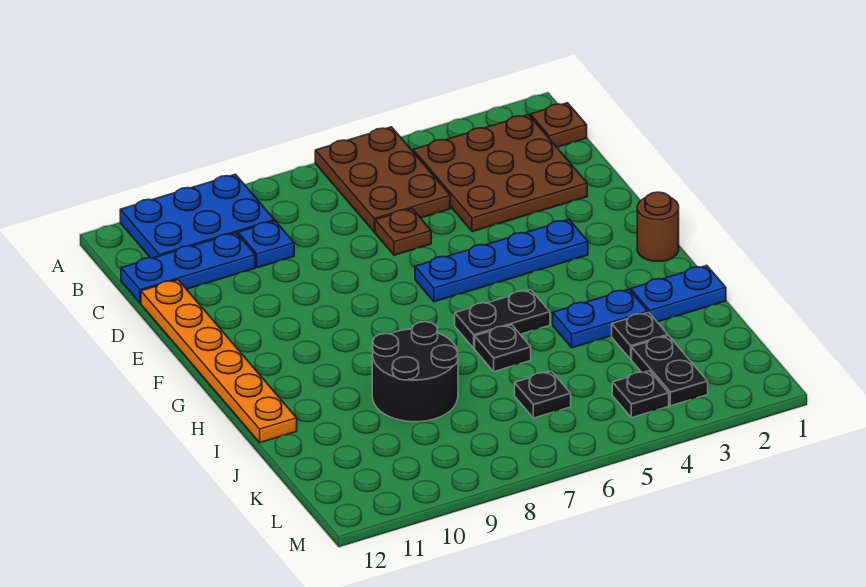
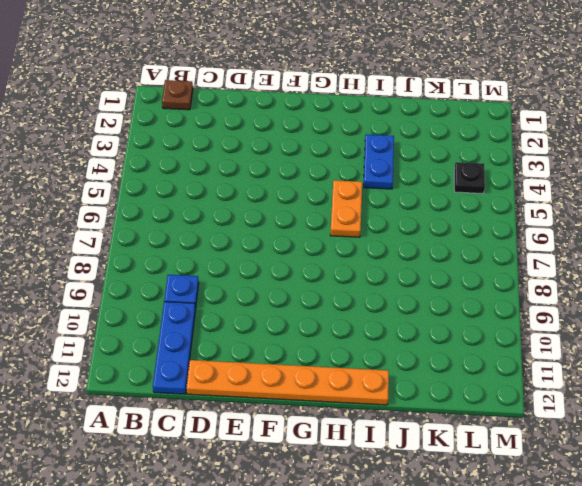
orange plate H5:H6 level 1 -> black plate H5:H6 level 1
none -> brown plate A5:C6 level 1
none -> blue plate A9:B11 level 1
none -> brown plate B2:D4 level 1

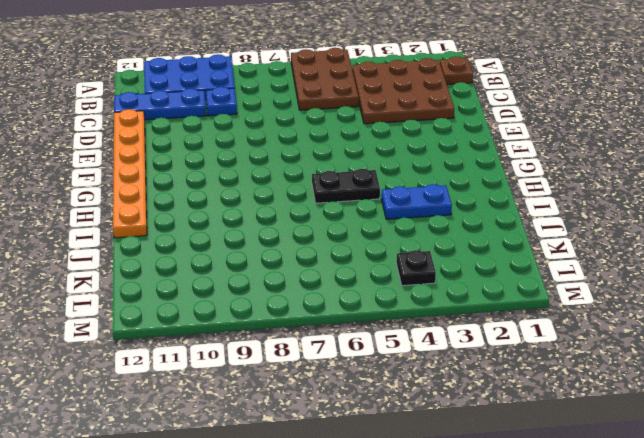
none -> brown plate D6 level 1
none -> blue plate F3:F6 level 1
none -> brown round brick G1 level 1

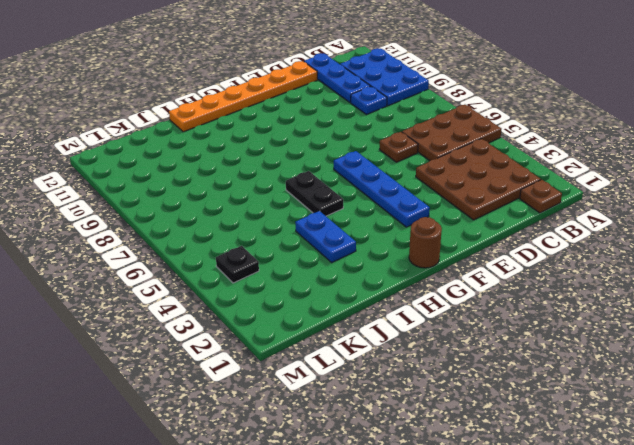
none -> blue plate I1:I2 level 1
none -> black plate I6 level 1
none -> black round brick I8:J9 level 1

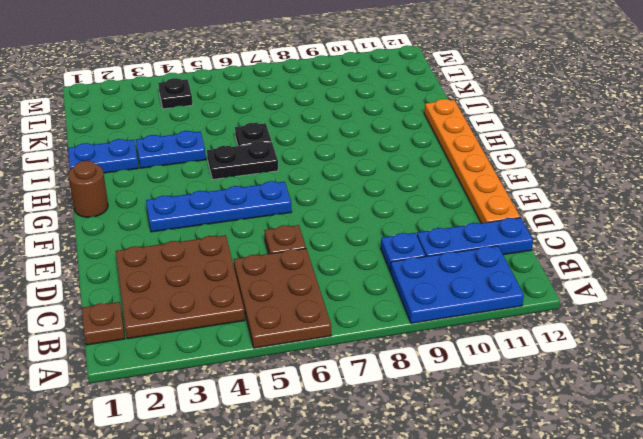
none -> black round brick I8:J9 level 1
none -> black plate J3 level 1
none -> black plate K3:L3 level 1

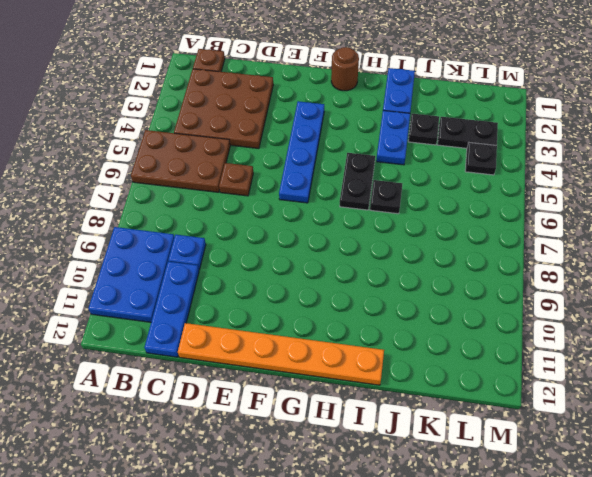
none -> black round brick I8:J9 level 1
none -> black plate K6 level 1

